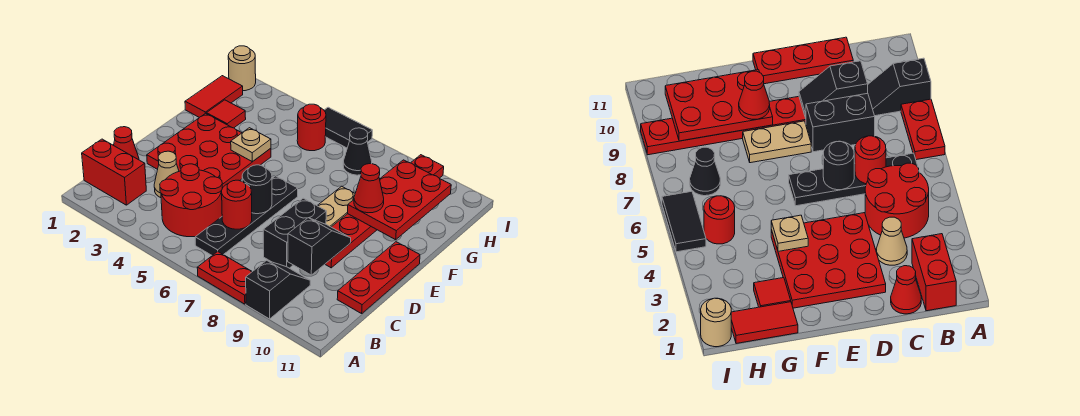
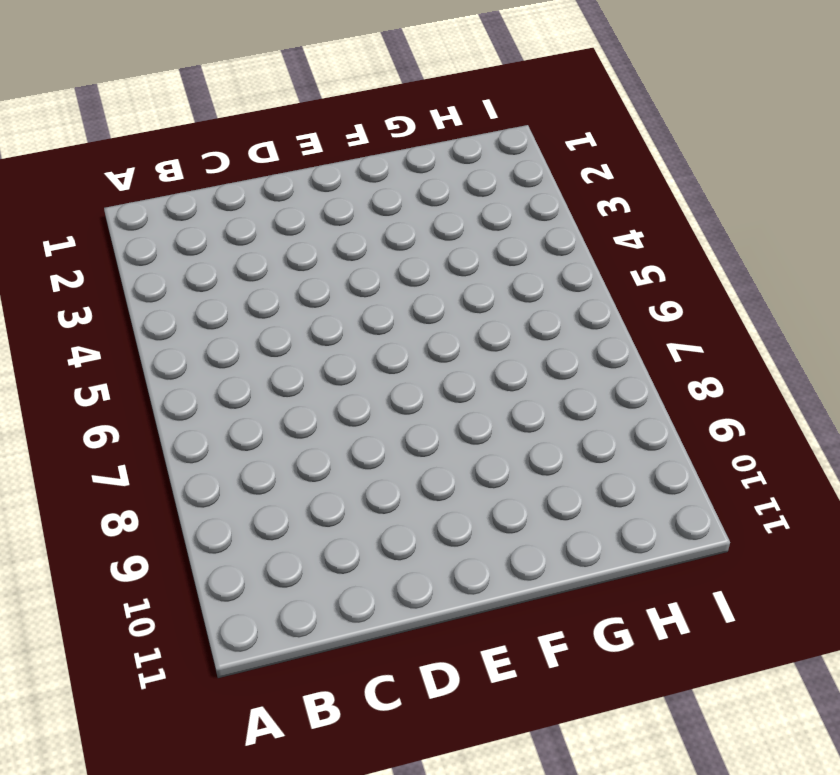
none -> red plate A7:A8 level 1
none -> black slope A9:B9 level 1 top A
none -> red brick B1:B2 level 1

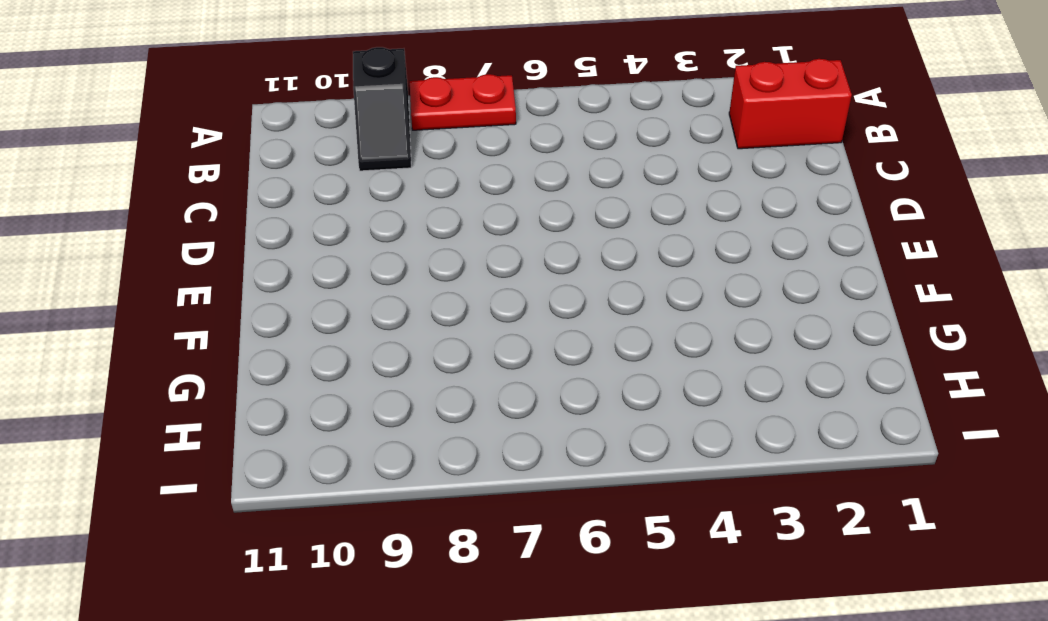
none -> red round brick B4:C5 level 1
none -> black plate B6:E6 level 1
none -> red cone C1 level 1

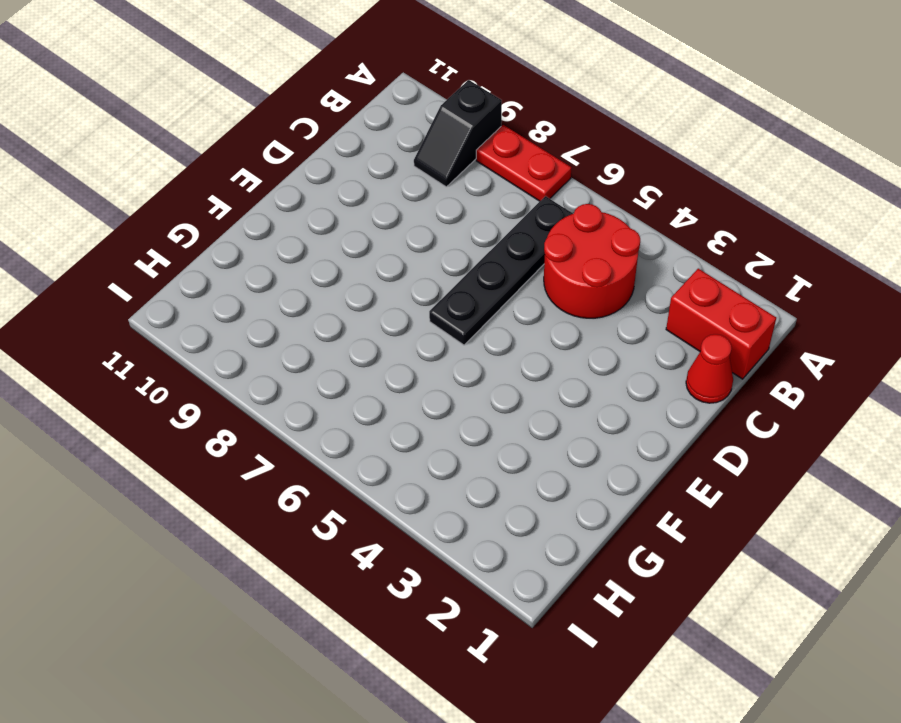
none -> tan cone C3 level 1
none -> black brick C8:D8 level 1
none -> red plate C11:E11 level 1

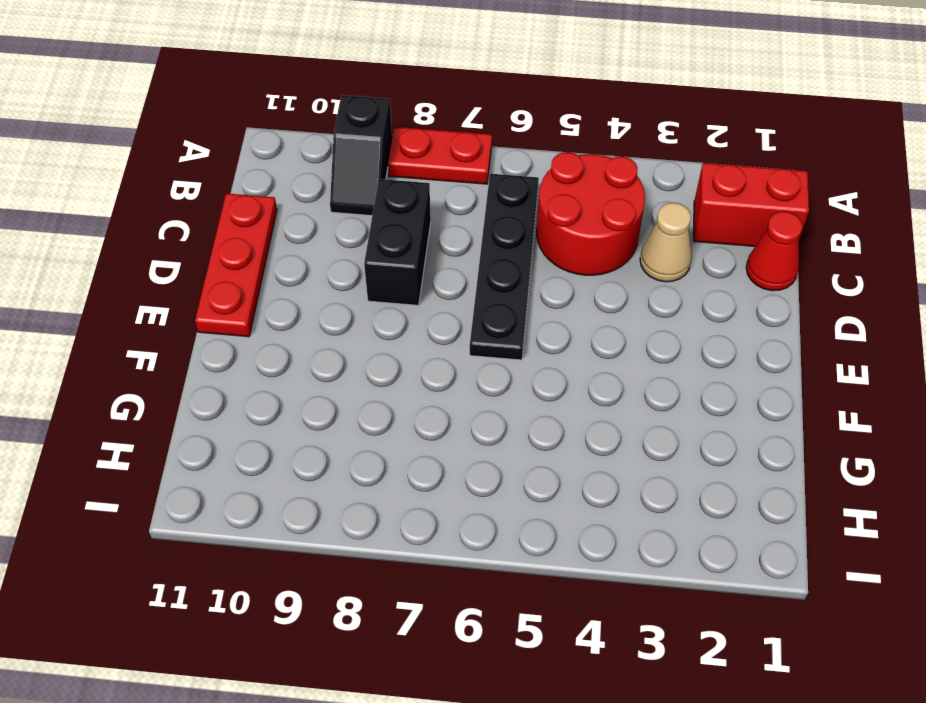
none -> red plate D2:F4 level 1
none -> red plate D9:I9 level 1
none -> tan plate E8:F8 level 1

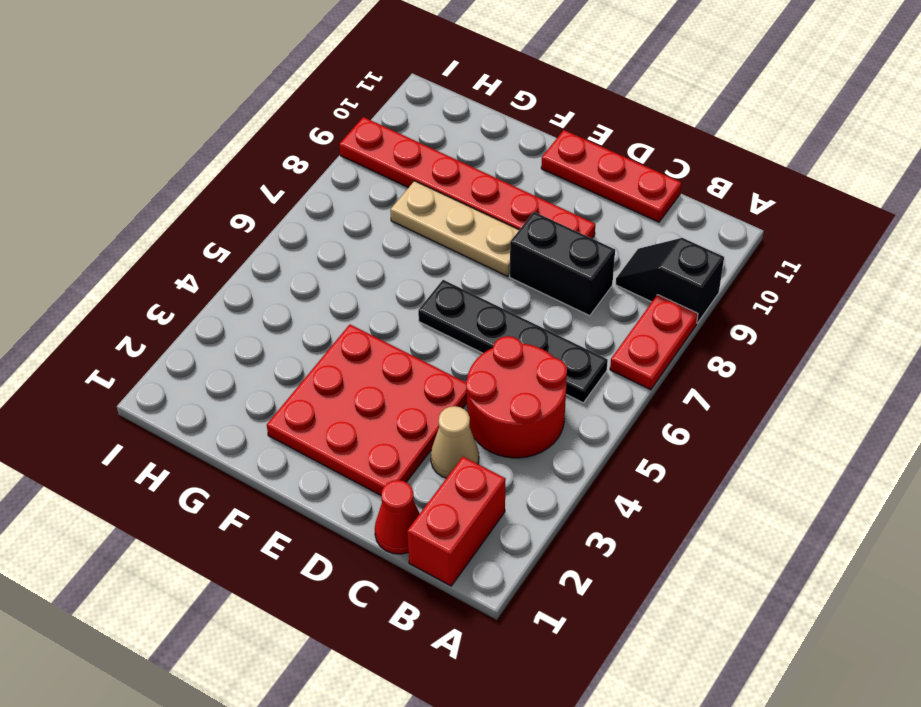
tan plate E8:G8 level 1 -> tan plate E8:F8 level 1
none -> red tile G1:H1 level 1
none -> red tile G2 level 1
none -> red round brick H5 level 1

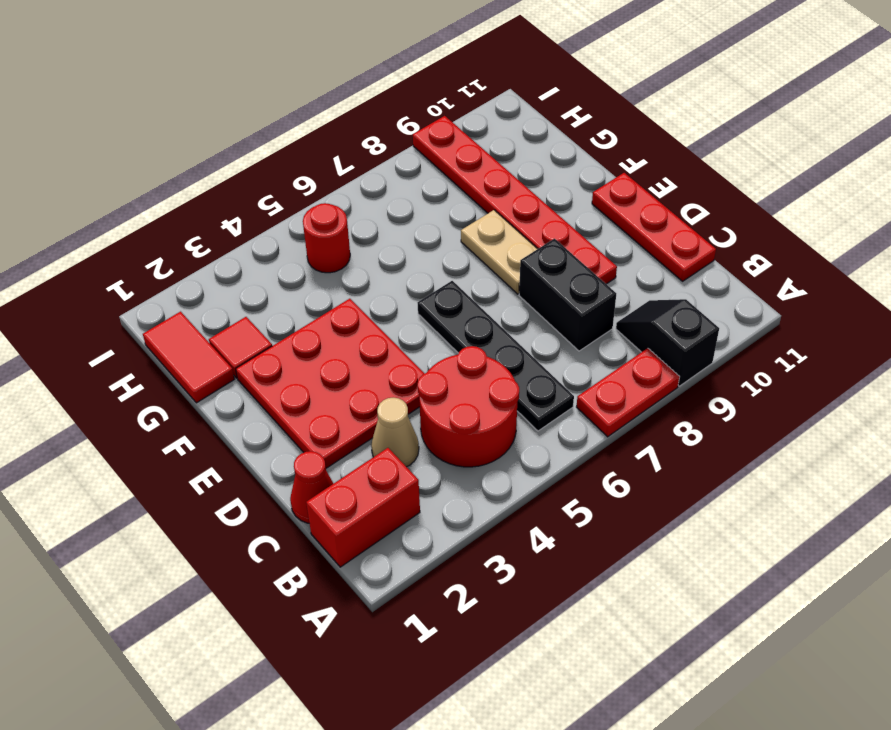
none -> black cone H7 level 1
none -> tan round brick I1 level 1
none -> black tile I5:I6 level 1

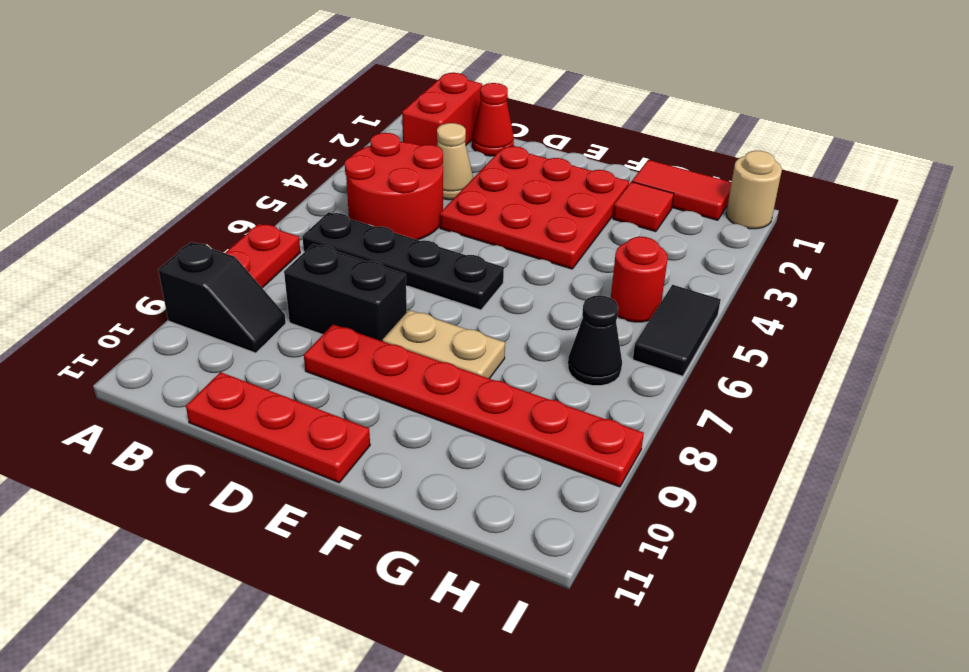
none -> red round brick C6 level 2
none -> black slope C9:D9 level 2 top C
none -> black round brick D6 level 2

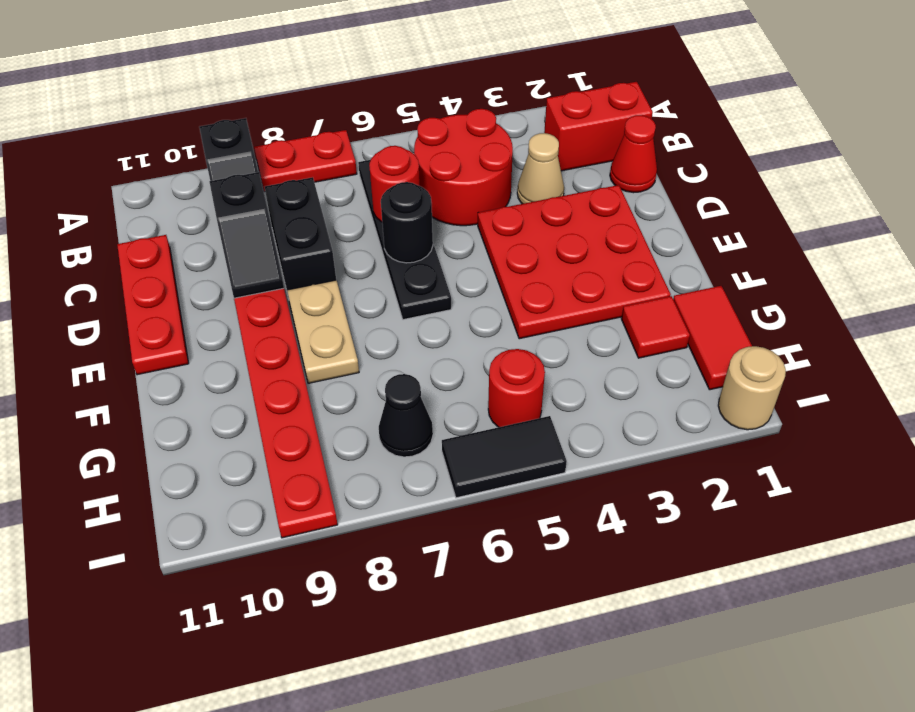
none -> tan plate F4 level 2
none -> red plate F9:H10 level 2
none -> red cone F9 level 3

